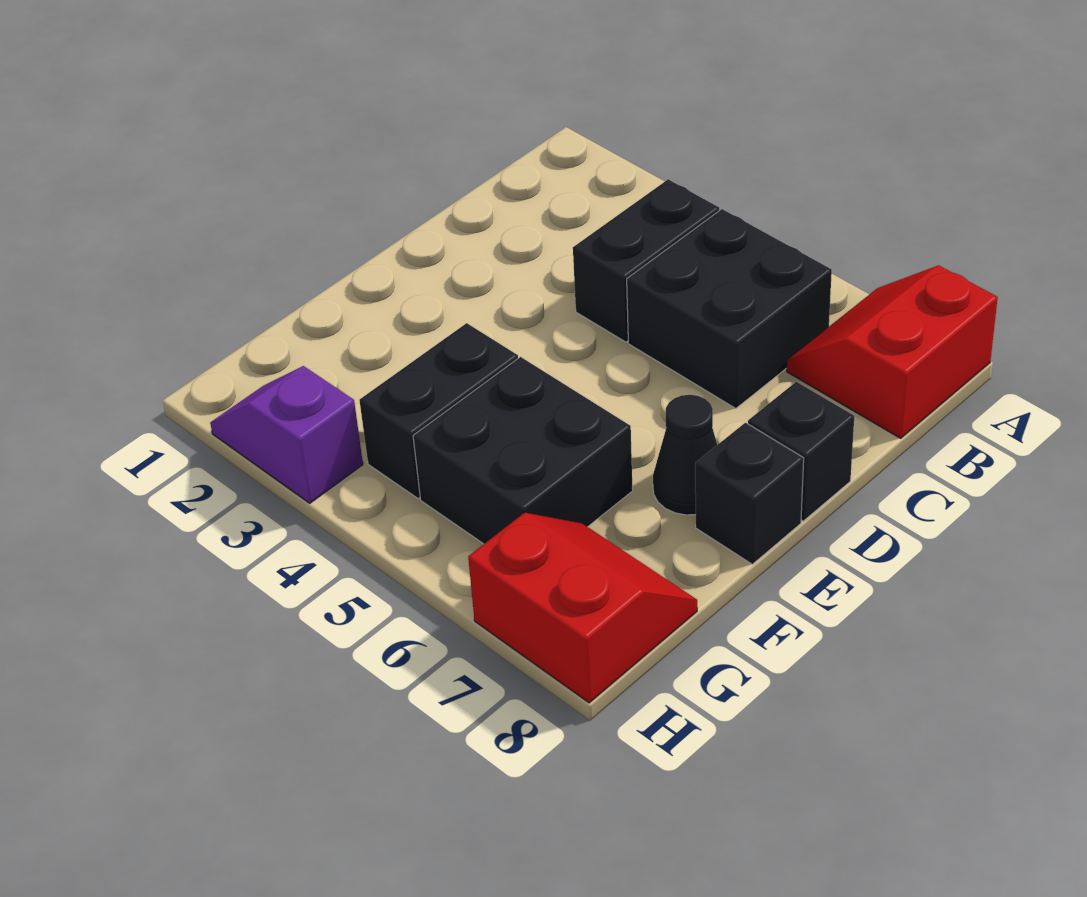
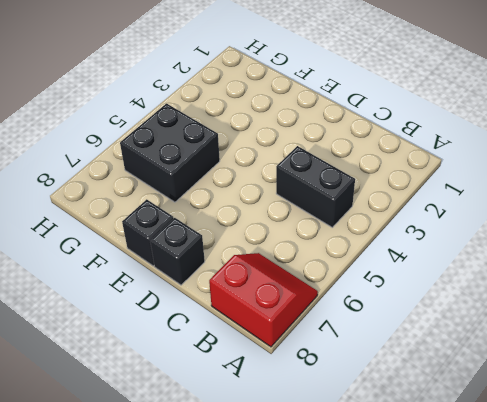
none -> black brick B5:C6 level 1
none -> black cone E7 level 1

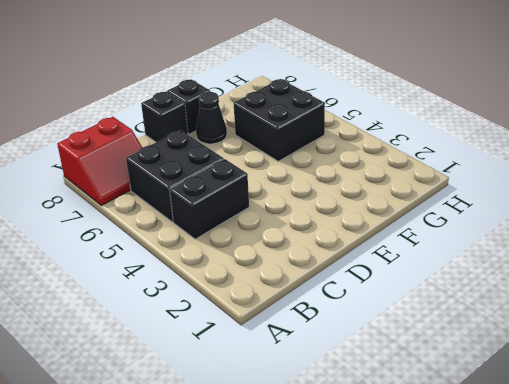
none -> black brick F4:G4 level 1
none -> red slope G7:H8 level 1 top H

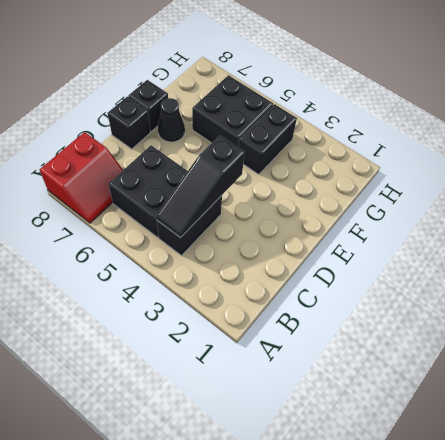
black slope B4:D4 level 2 top D -> none
none -> red slope G7:H8 level 1 top H
none -> purple slope H2:H3 level 1 top 3

